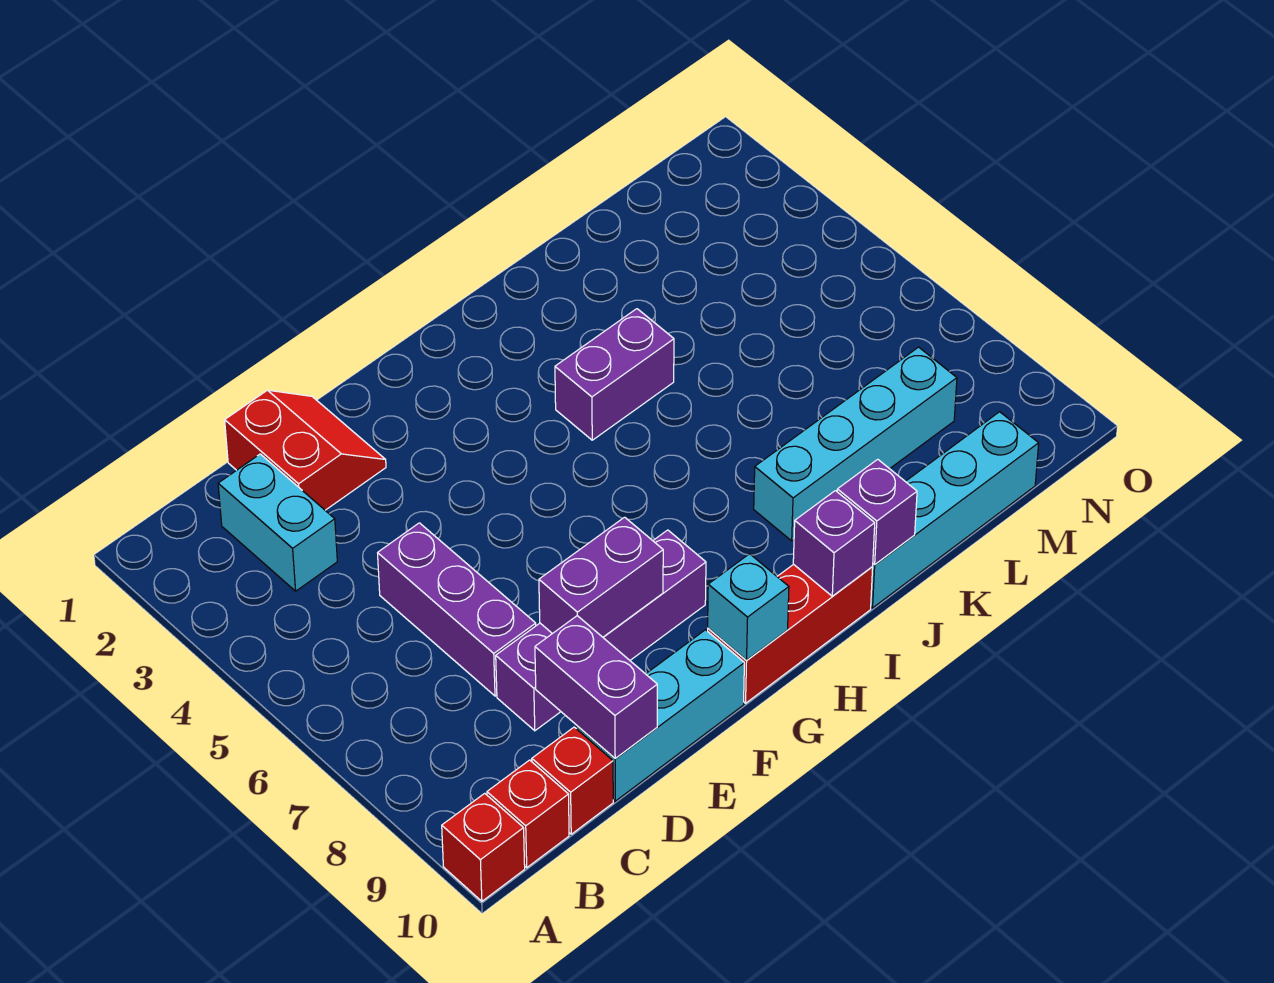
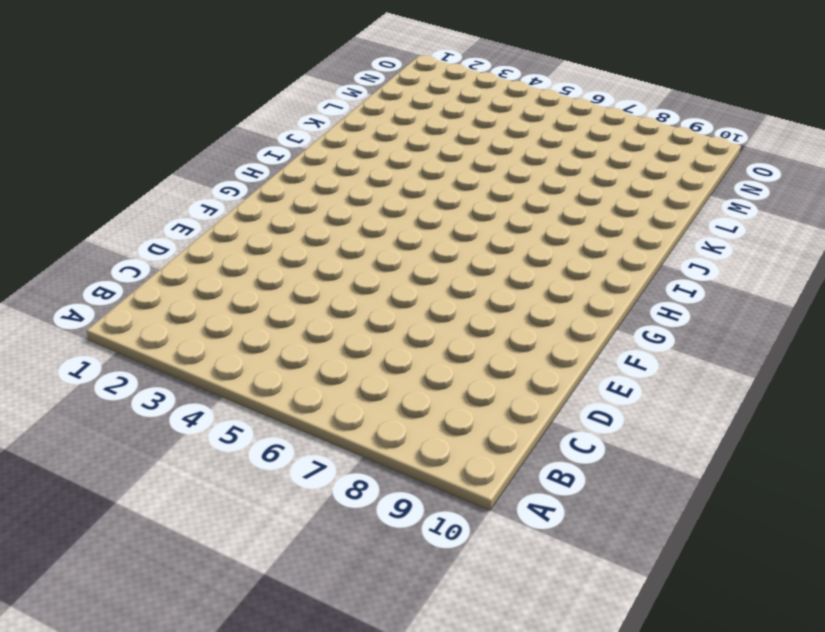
none -> red brick A10 level 1
none -> red brick B10 level 1
none -> cyan brick C2:C3 level 1

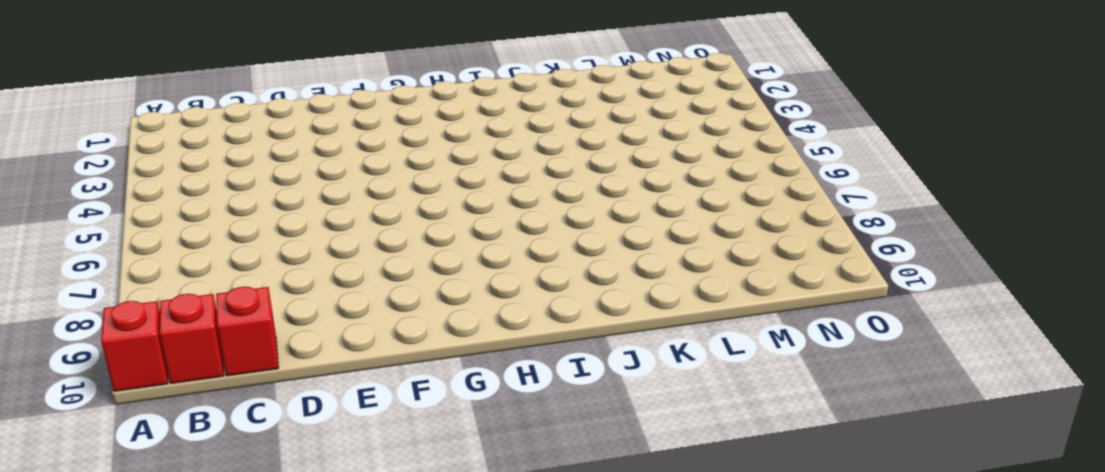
none -> cyan brick C2:C3 level 1
none -> red slope D1:E2 level 1 top D
none -> purple brick D5:D7 level 1

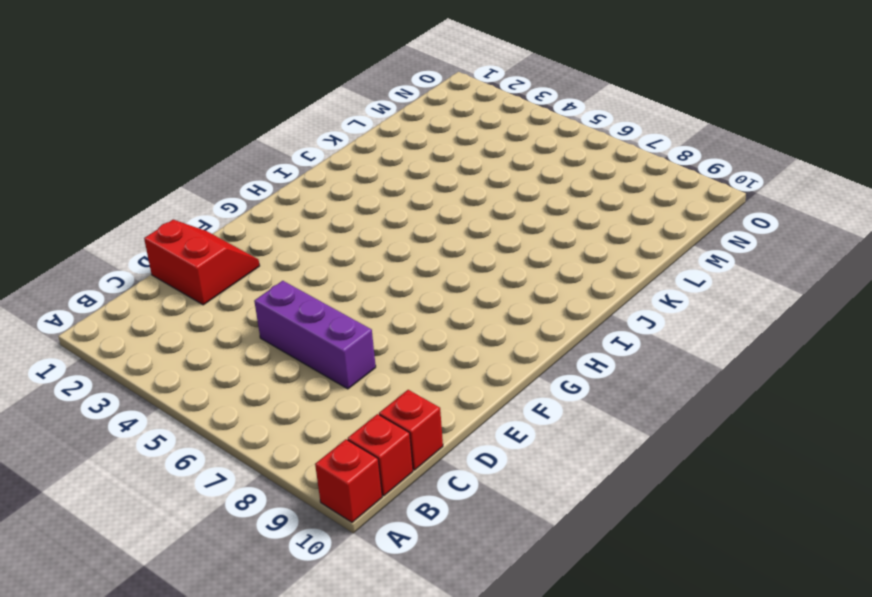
none -> cyan brick C2:C3 level 1
none -> purple brick D8:G8 level 1
none -> cyan brick D10:F10 level 1

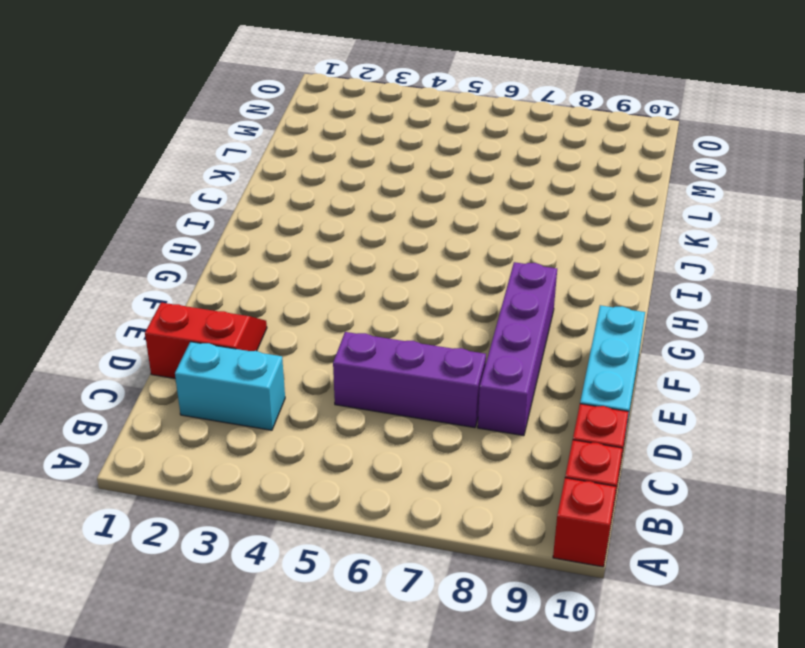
none -> red brick G10:I10 level 1
none -> purple brick I4:J4 level 1
none -> cyan brick J8:M8 level 1

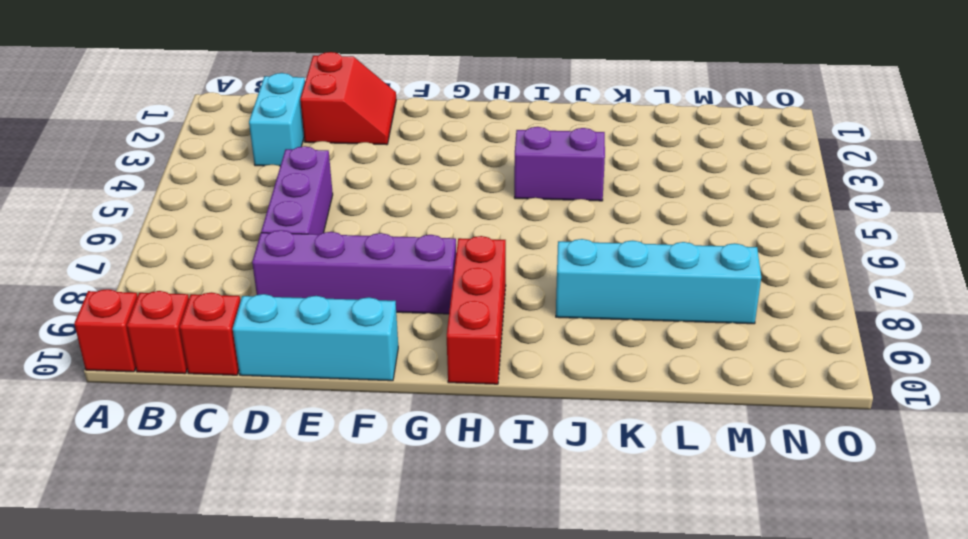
red brick H8:H10 level 1 -> red brick G10:I10 level 1
none -> cyan brick J10:M10 level 1
none -> purple brick D9:D10 level 2
none -> purple brick E8:F8 level 2

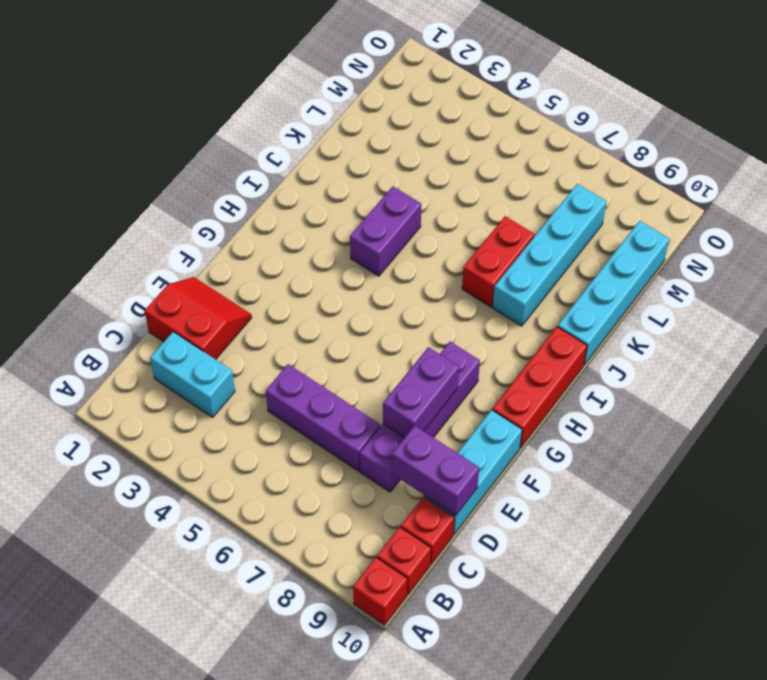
red brick J7:K7 level 1 -> none
none -> cyan brick G10 level 2
none -> purple brick I10 level 2
none -> purple brick J10 level 2

